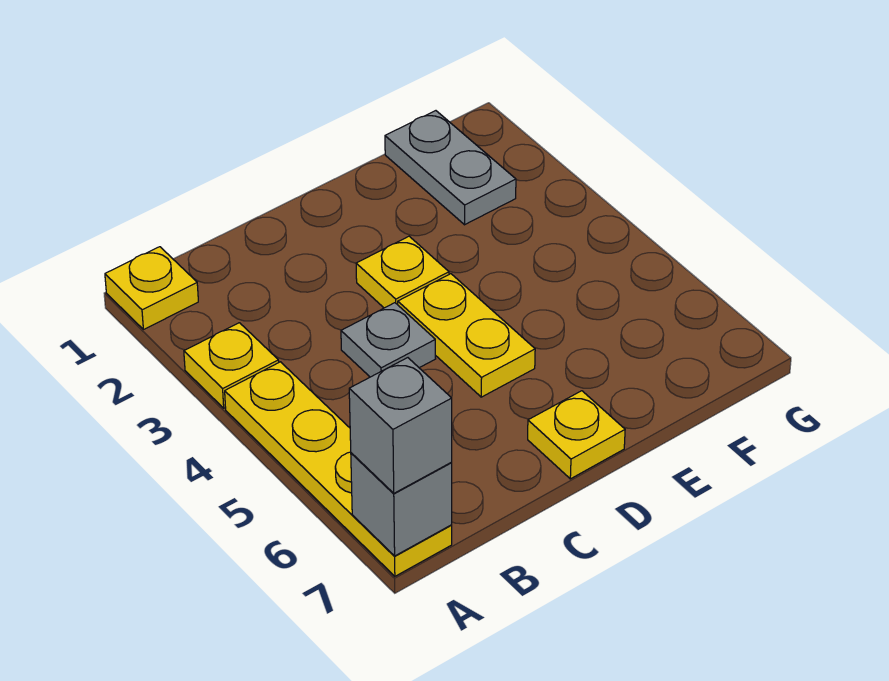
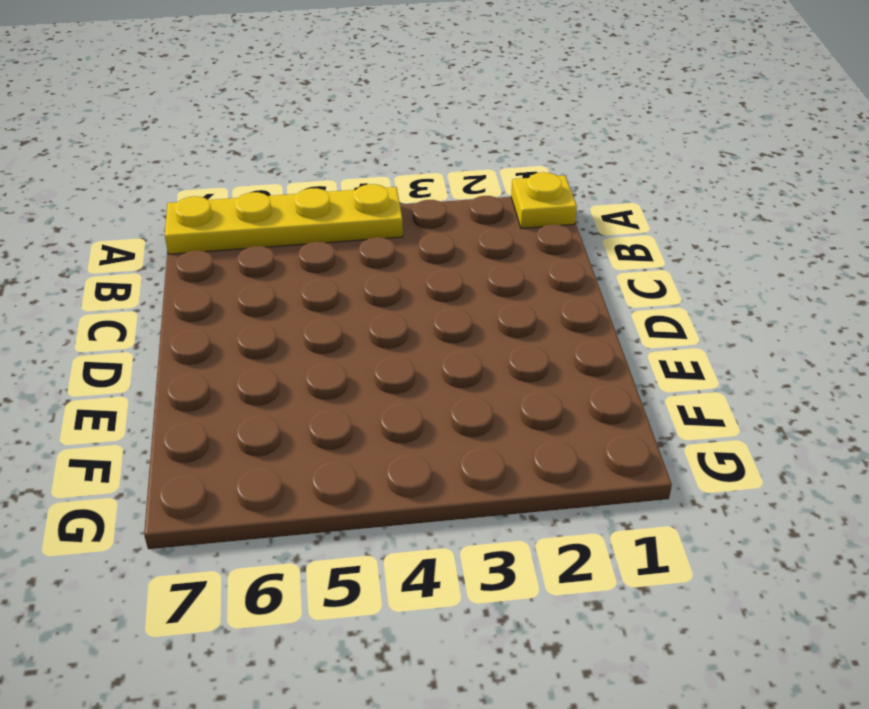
none -> yellow plate A3 level 1
none -> grey plate C4 level 1

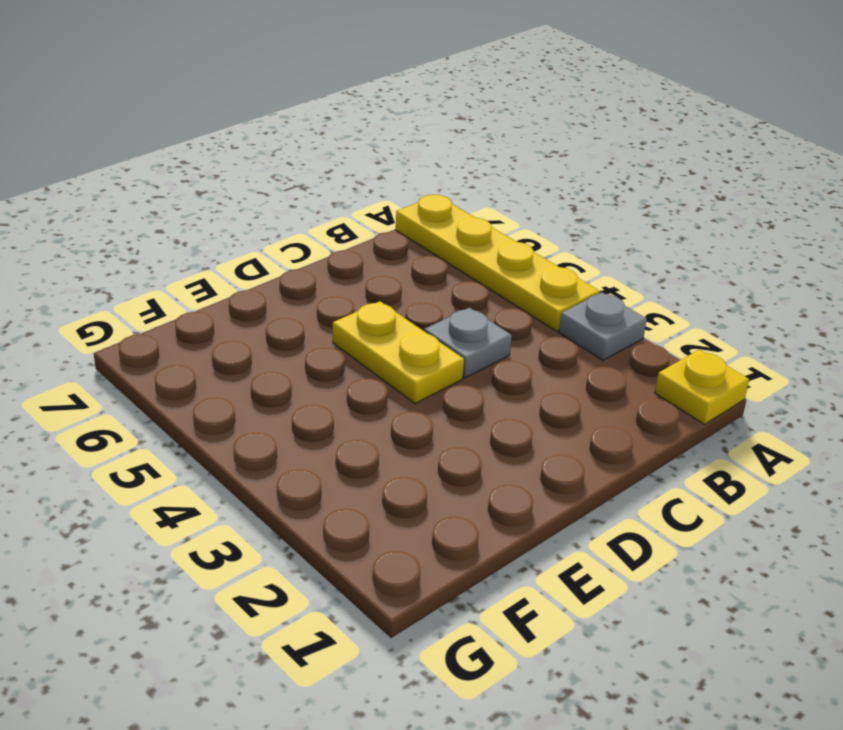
grey plate A3 level 1 -> yellow plate A3 level 1
none -> yellow plate D3 level 1
none -> yellow plate D7 level 1

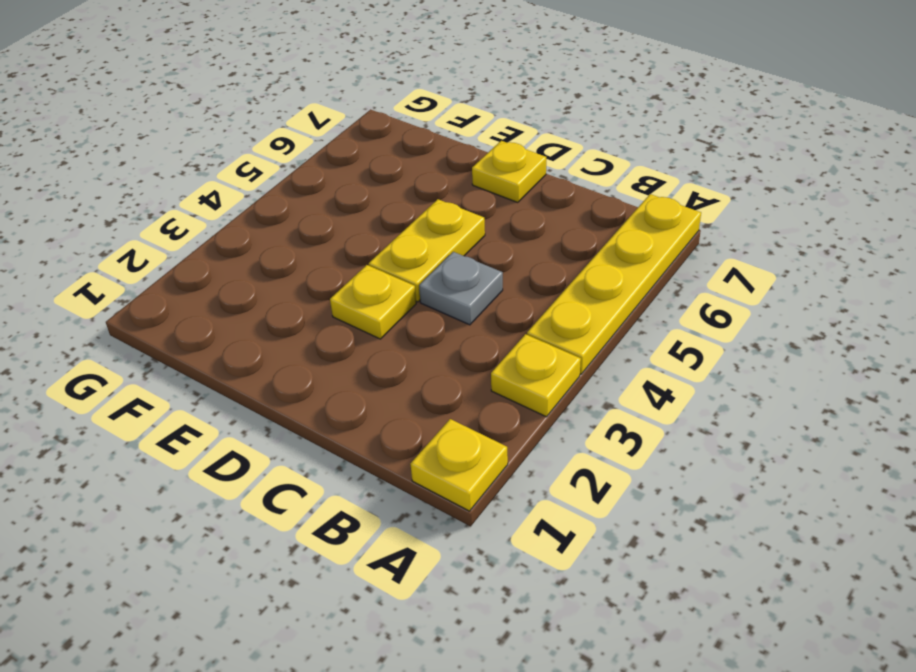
none -> grey plate F1:F2 level 1
none -> grey brick A7 level 2

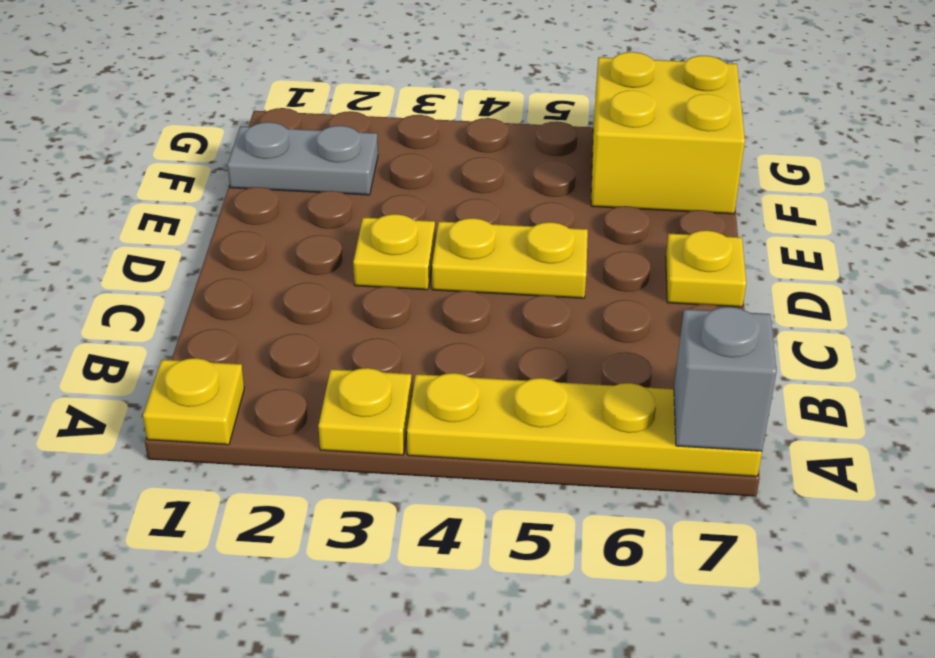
yellow brick F6:G7 level 1 -> none
none -> grey plate C4 level 1
none -> grey brick A7 level 3

